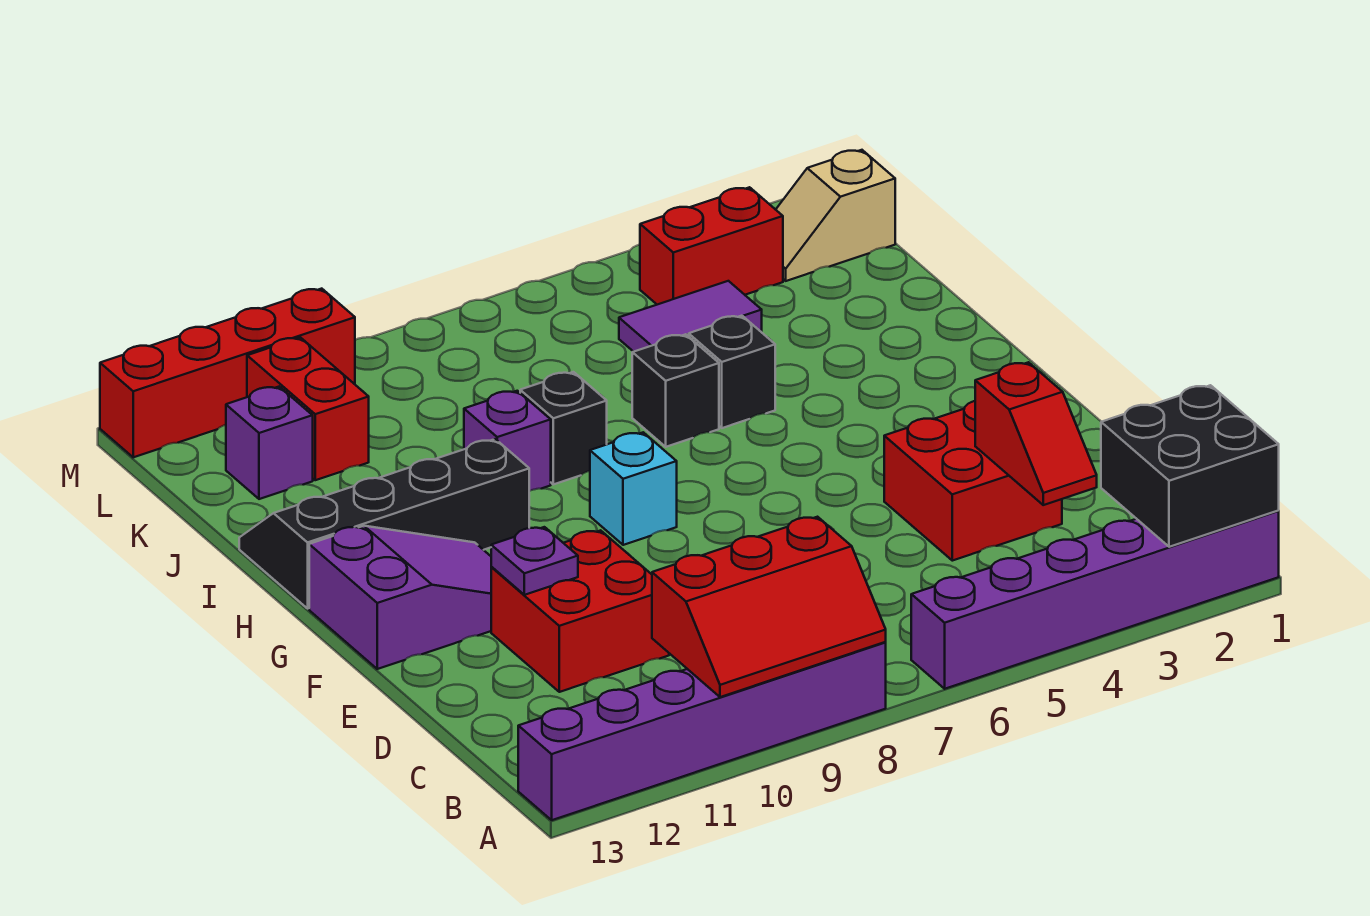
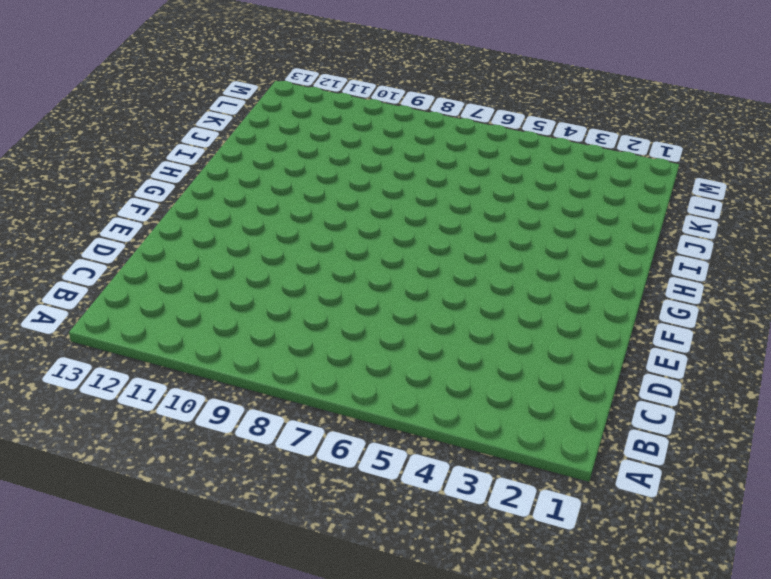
none -> purple brick A1:A6 level 1
none -> purple brick A8:A13 level 1
none -> red brick D3:E4 level 1

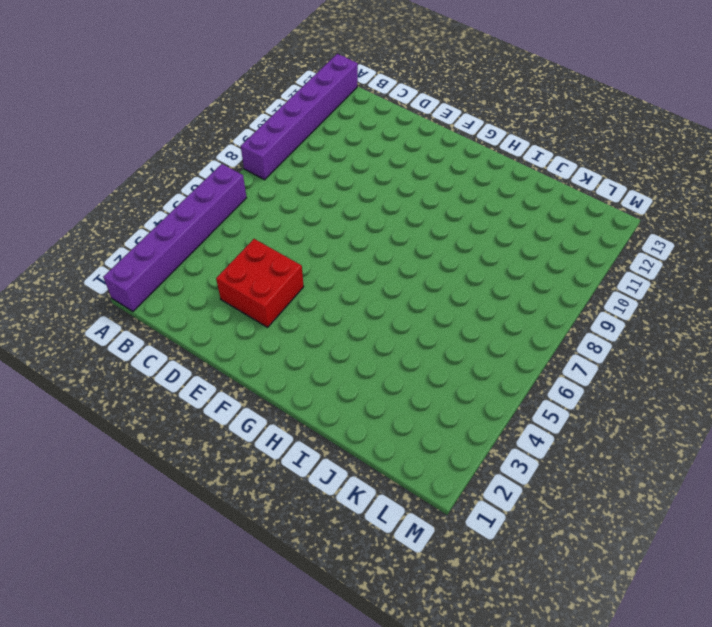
none -> red brick D10:E11 level 1
none -> purple slope F11:G13 level 1 top 13
none -> cyan brick G8 level 1

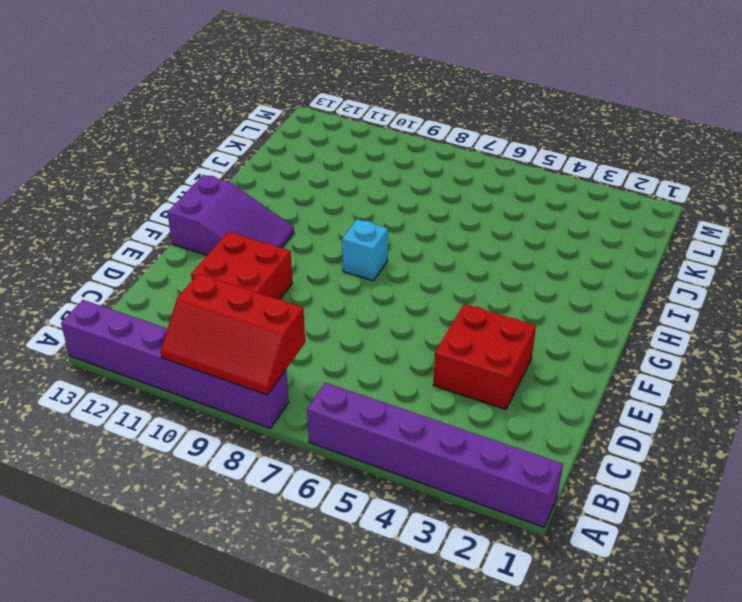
none -> black slope H10:I13 level 1 top H
none -> black brick I5 level 1
none -> black brick I6 level 1

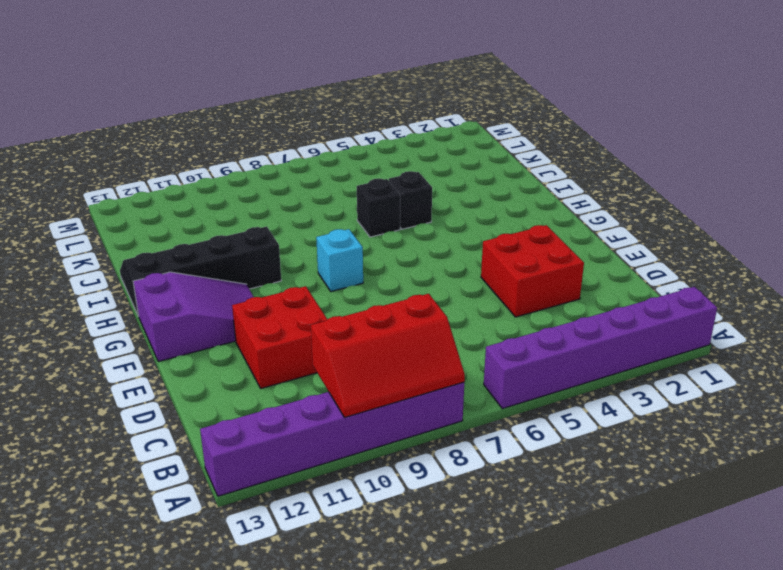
none -> black brick I8 level 1
none -> purple brick I9 level 1
none -> purple tile K4:K5 level 1

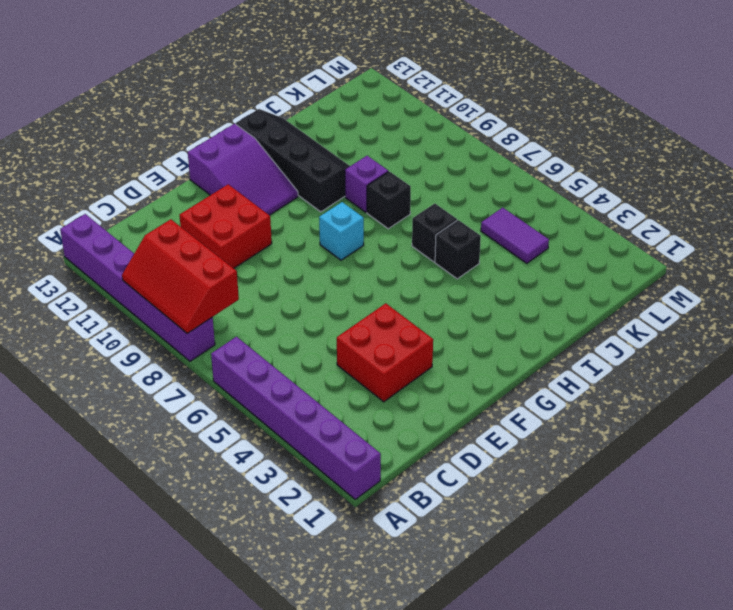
none -> red brick K11:L11 level 1
none -> purple brick K12 level 1
none -> tan slope L1:L2 level 1 top 1

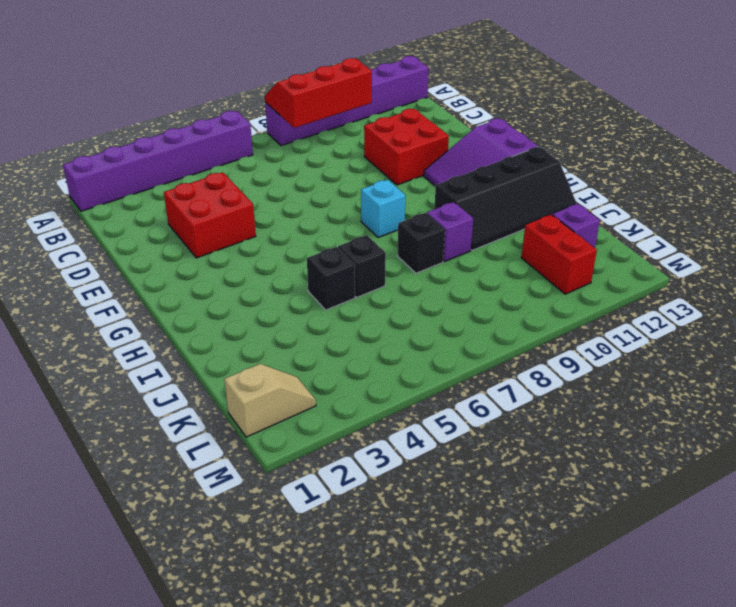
none -> purple tile K4:K5 level 1
none -> red brick L3:L4 level 1
none -> red brick M10:M13 level 1

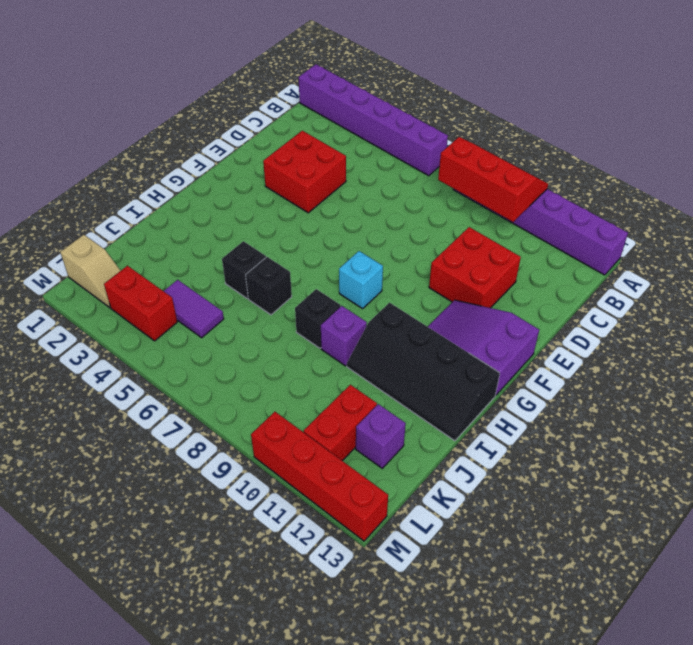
none -> black brick A1:B2 level 2
none -> red slope C3:D3 level 2 top D
none -> purple plate E11 level 2

